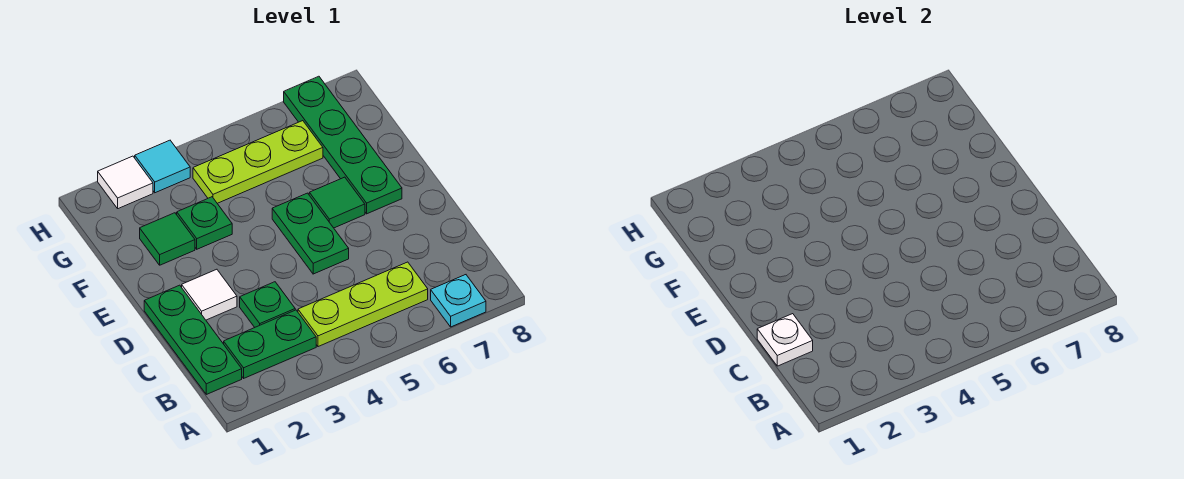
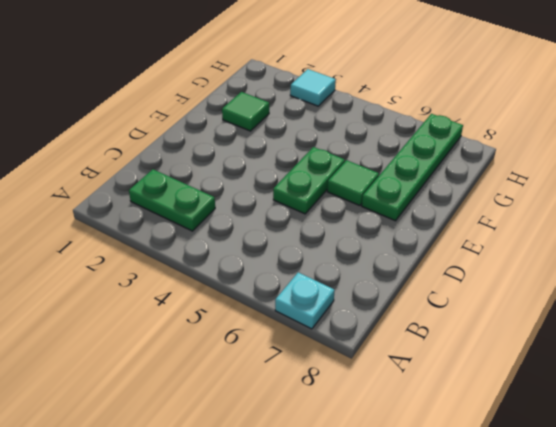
none -> green plate B1:D1 level 1
none -> lime plate B4:B6 level 1
none -> green plate C3 level 1

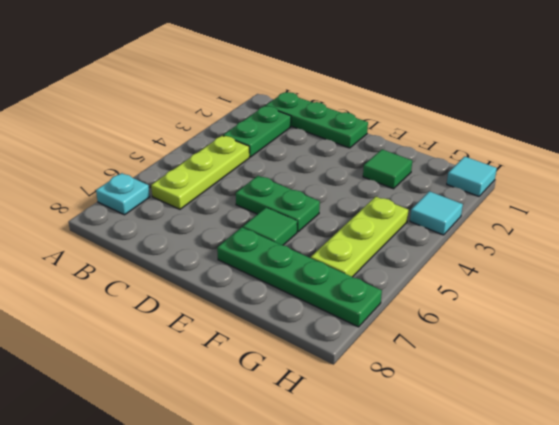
cyan tile H1 level 1 -> none
none -> green plate C3 level 1
none -> white tile D2 level 1
none -> green plate F3 level 1

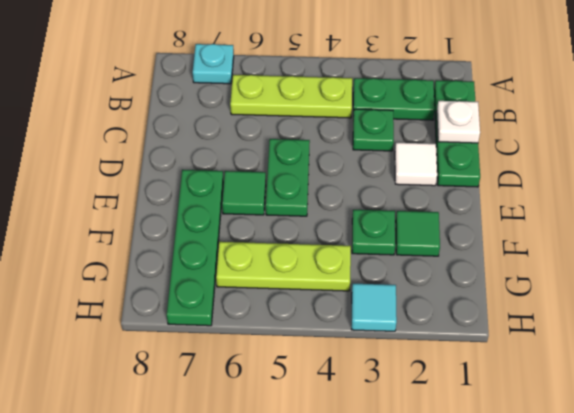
none -> white tile H2 level 1

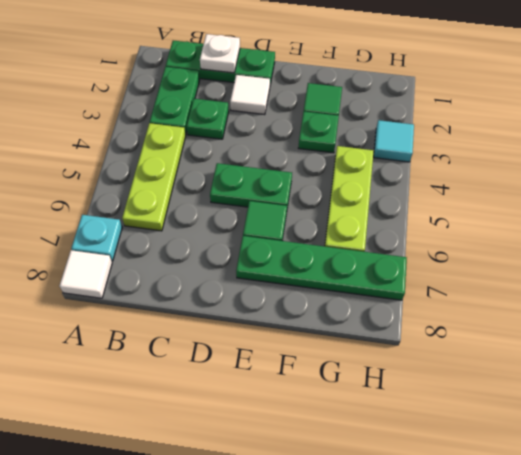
white tile A8 level 1 -> white tile H2 level 1

